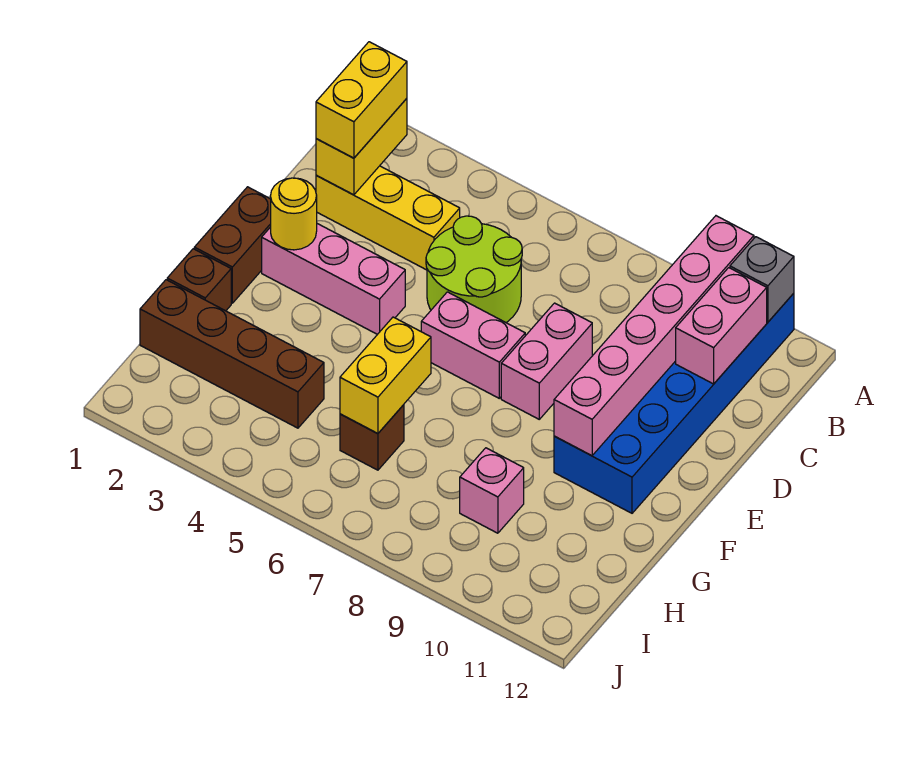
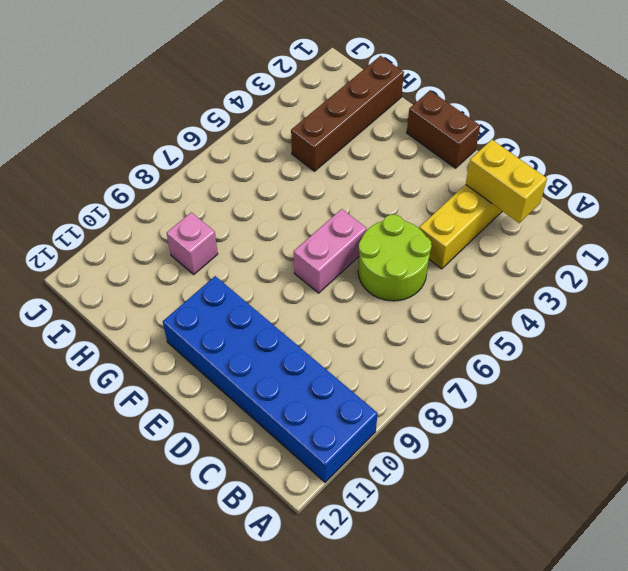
none -> pink brick D8:E8 level 1
none -> pink brick E2:E4 level 1
none -> brown brick G1 level 1

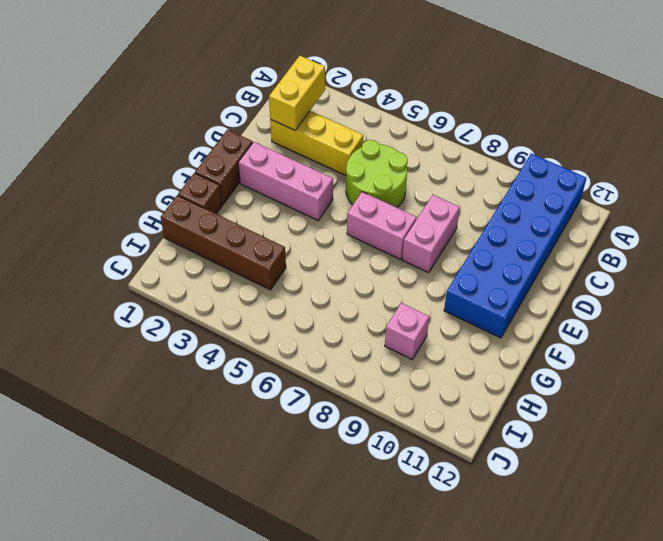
none -> brown brick H6 level 1
none -> pink brick A10:F10 level 2
none -> grey brick A11 level 2

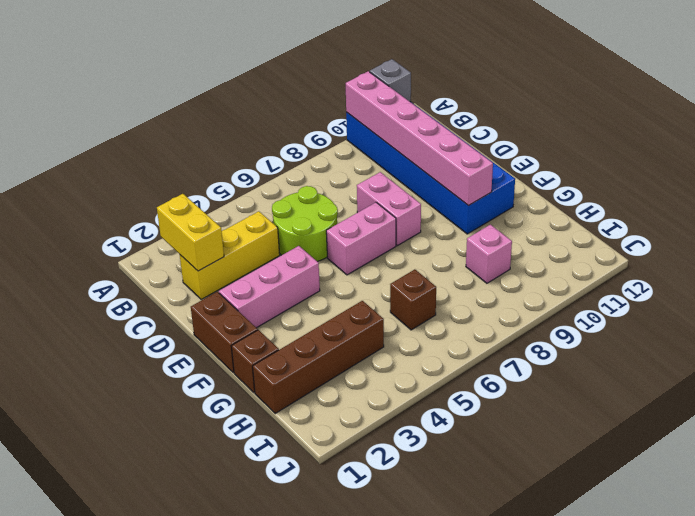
none -> pink brick B11:C11 level 2
none -> yellow round brick E2 level 2
none -> yellow brick G6:H6 level 2

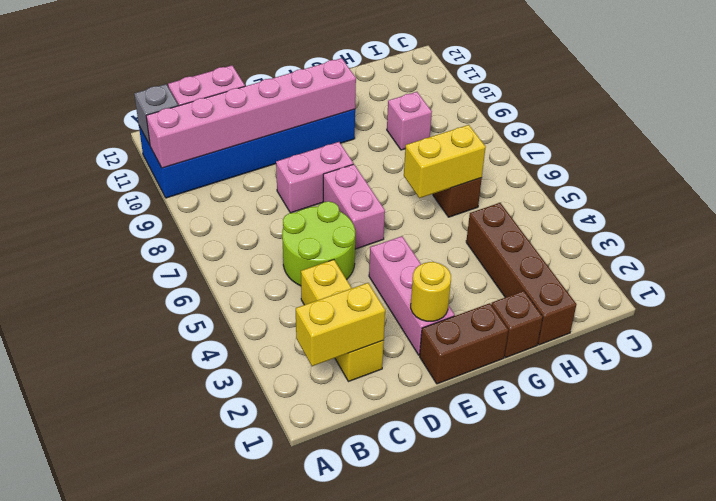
none -> yellow brick B2:C2 level 3

